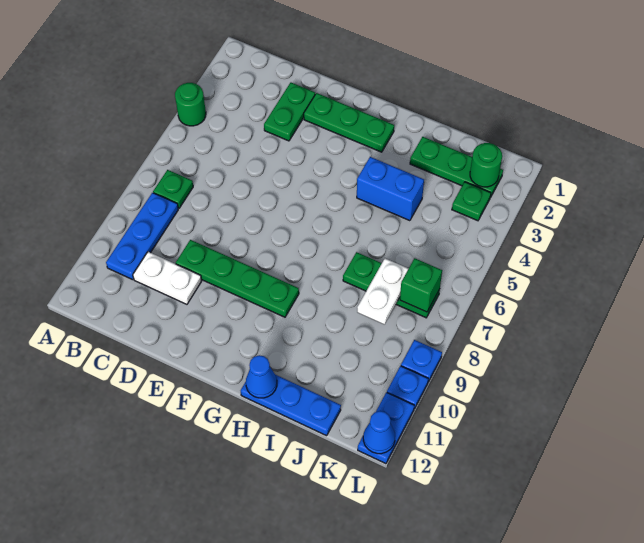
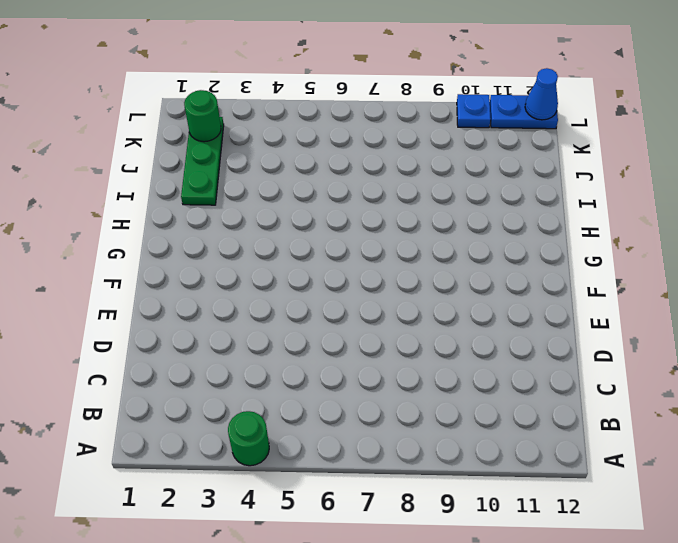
none -> green plate B7 level 1
none -> blue plate B8:B10 level 1
none -> white plate C10:D10 level 1

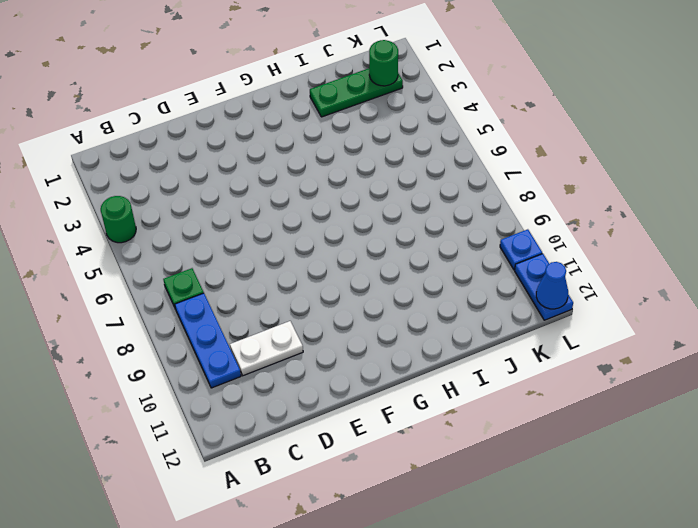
none -> green plate D2:D3 level 1
none -> green plate D9:G9 level 1
none -> green plate E2:G2 level 1

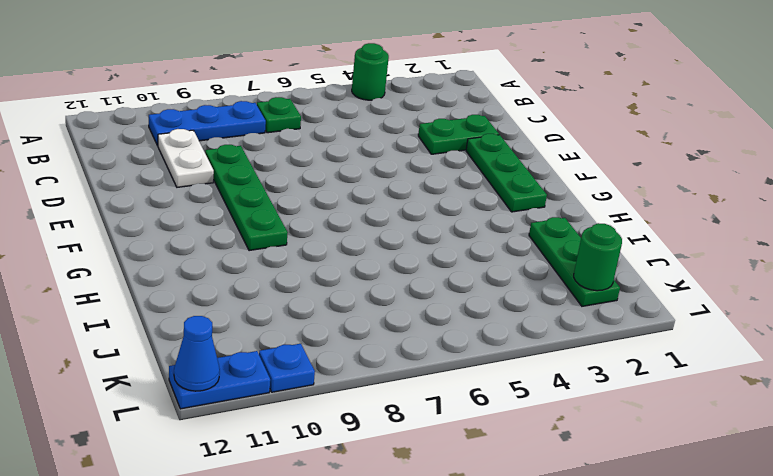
none -> blue brick H4:I4 level 1
none -> blue plate H12:J12 level 1
none -> green plate I7:K7 level 1

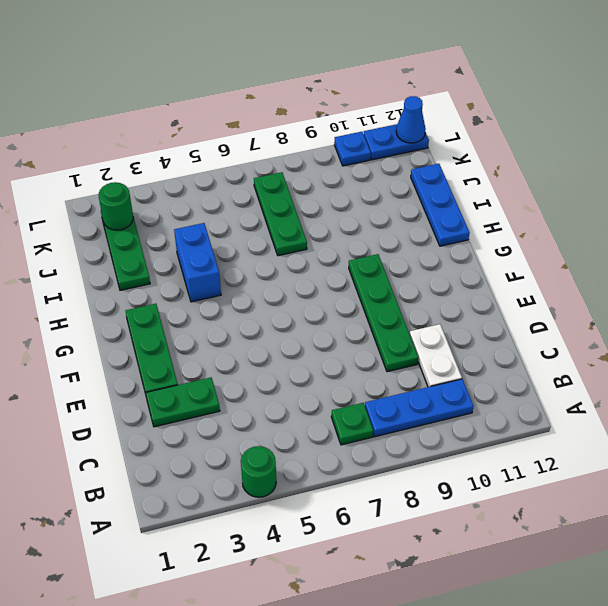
none -> green plate K3 level 1
none -> blue plate L9 level 1
none -> blue cone H12 level 2

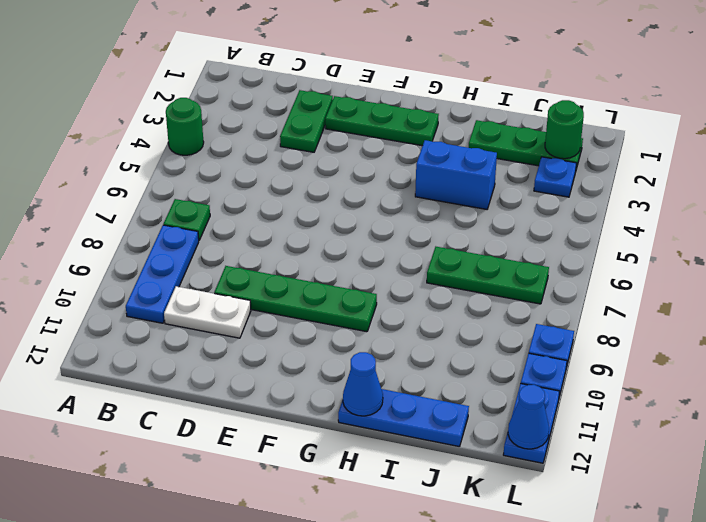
blue plate K3 level 1 -> green plate K3 level 1
none -> white plate J7:J8 level 2
none -> green brick K7 level 2

